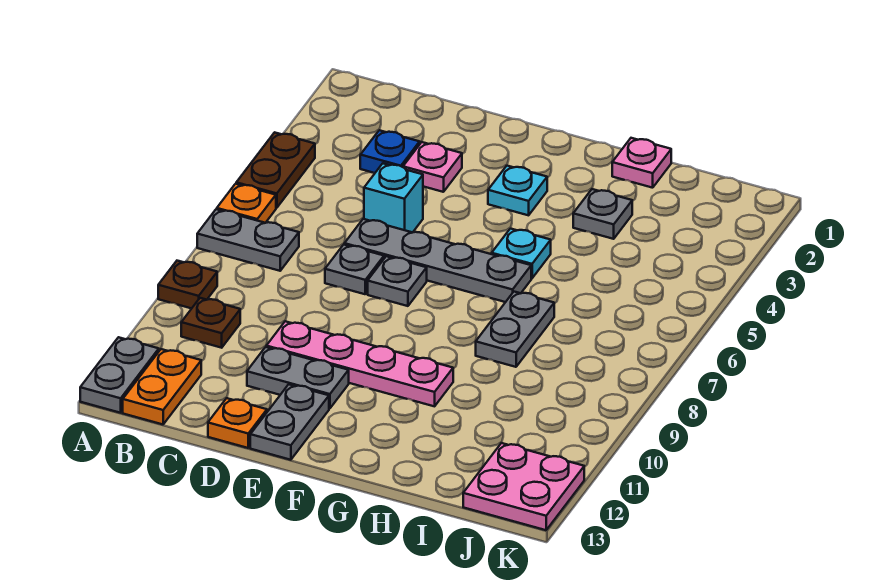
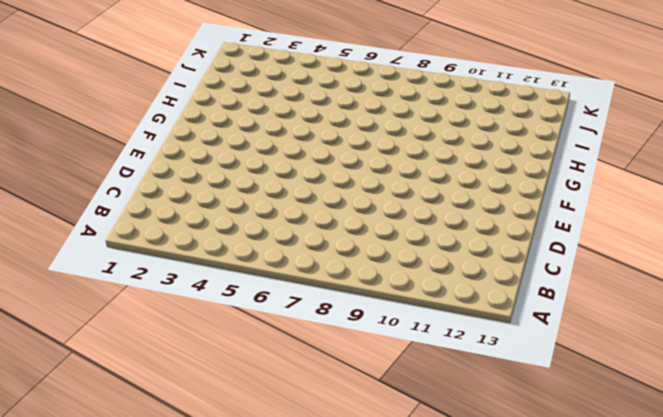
none -> brown plate A4:A5 level 1
none -> orange plate A6 level 1
none -> grey plate A7:B7 level 1

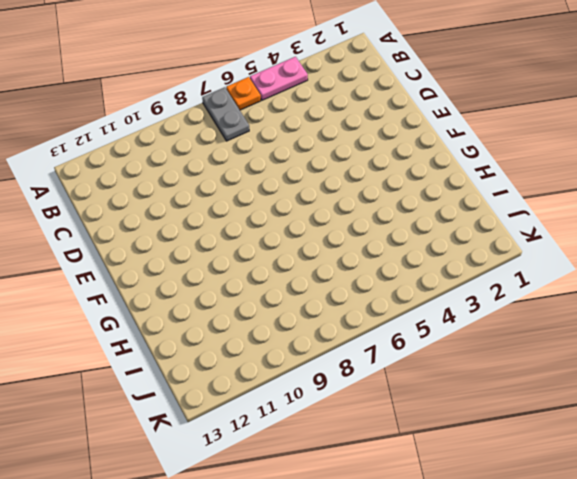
pink plate A4:A5 level 1 -> brown plate A4:A5 level 1
none -> brown plate A9 level 1
none -> grey plate A12:A13 level 1
none -> brown plate B10 level 1

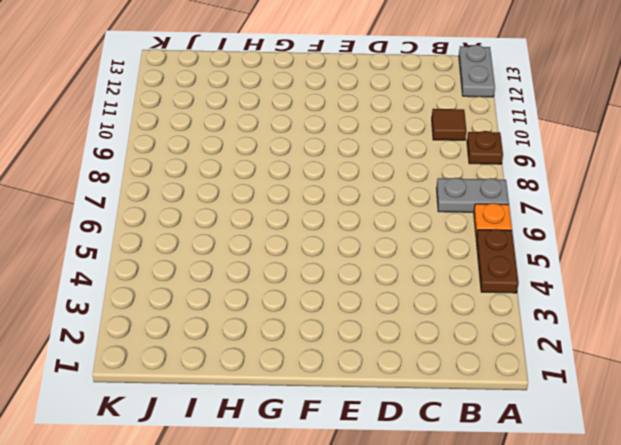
brown tile B10 level 1 -> brown plate B10 level 1
none -> orange plate B12:B13 level 1
none -> blue plate C3 level 1
none -> pink plate D3 level 1

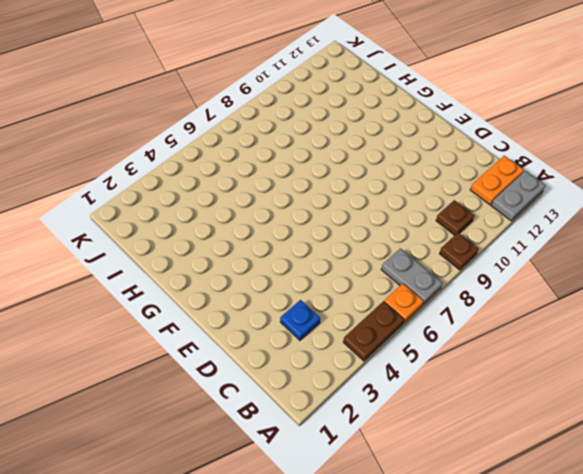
none -> pink plate D3 level 1
none -> cyan brick D5 level 1
none -> grey plate D6:G6 level 1

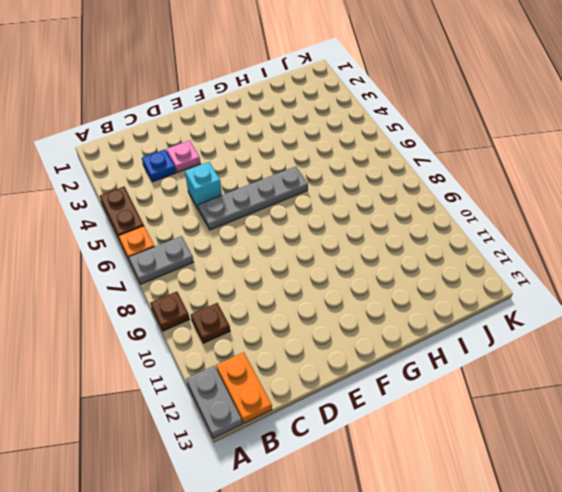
none -> grey plate D7 level 1
none -> pink plate D10:G10 level 1
none -> grey plate D11:E11 level 1

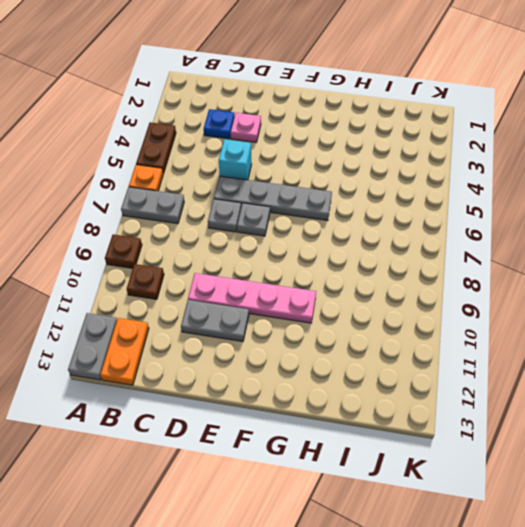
none -> orange plate D13 level 1
none -> grey plate E12:E13 level 1
none -> cyan plate F3 level 1

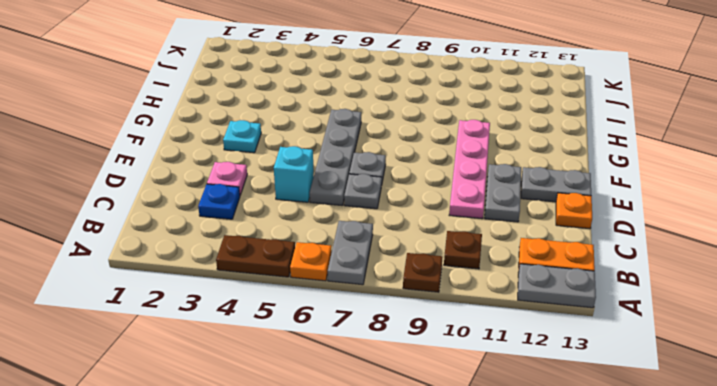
none -> cyan plate G5 level 1
none -> pink plate H1 level 1
none -> grey plate H3 level 1

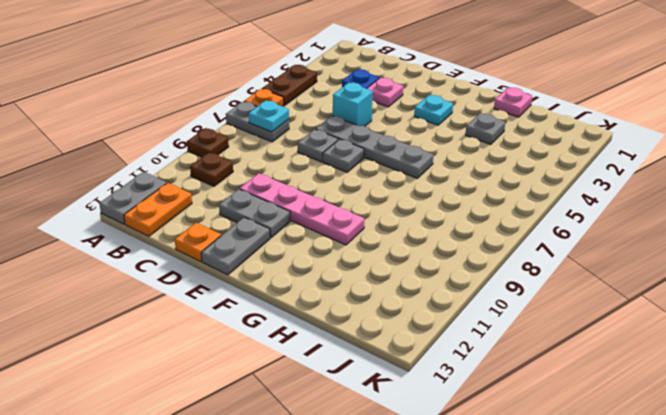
cyan plate B7 level 2 -> cyan plate G5 level 1
none -> grey plate H7:H8 level 1
none -> pink plate J12:K13 level 1

